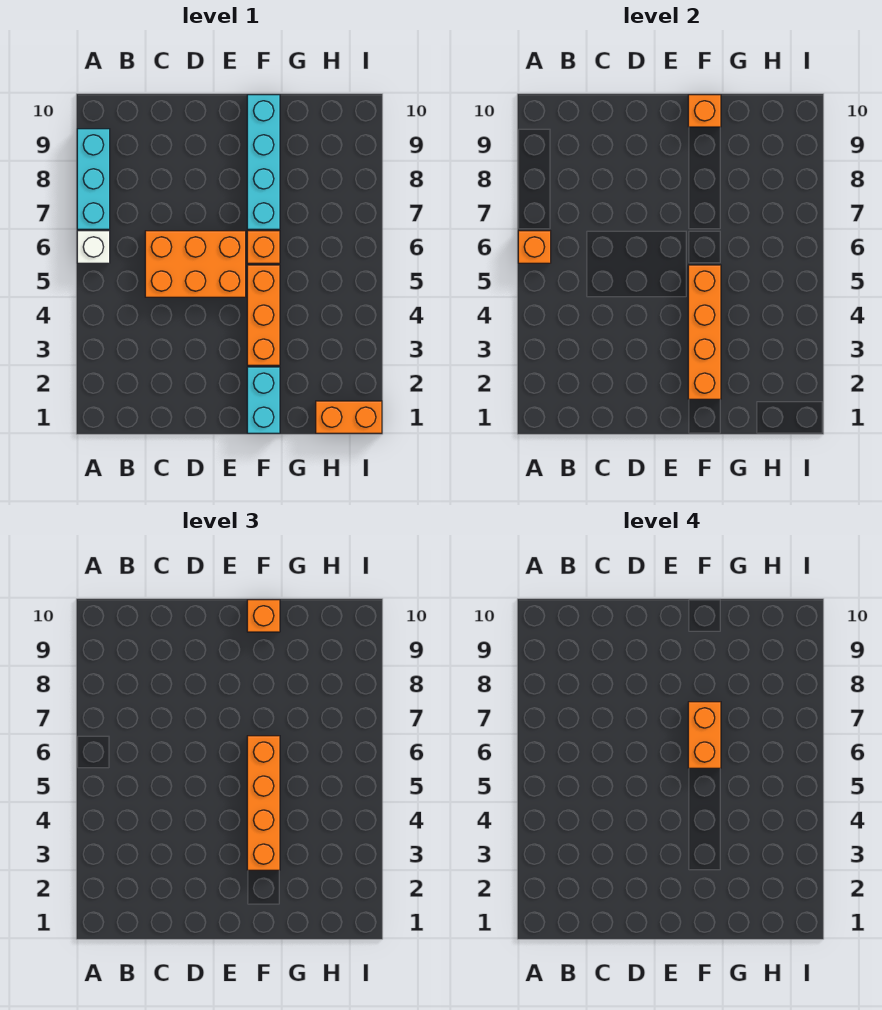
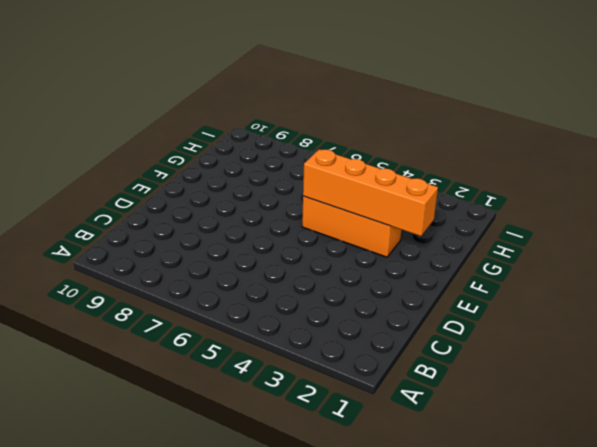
none -> white brick A6 level 1
none -> cyan brick A7:A9 level 1
none -> orange brick C5:E6 level 1

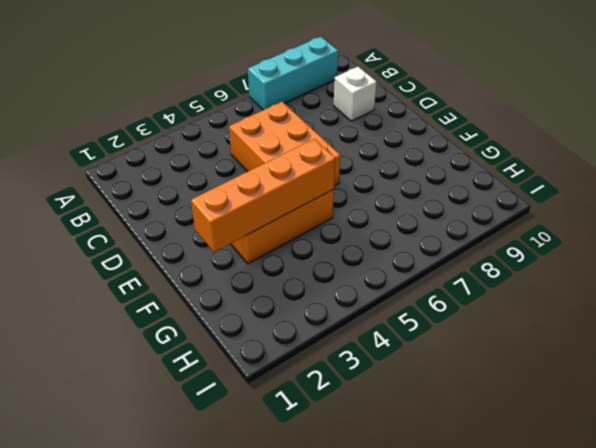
white brick C9 level 1 -> white brick A6 level 1
none -> cyan brick F1:F2 level 1
none -> orange brick F6 level 1
none -> cyan brick F7:F10 level 1

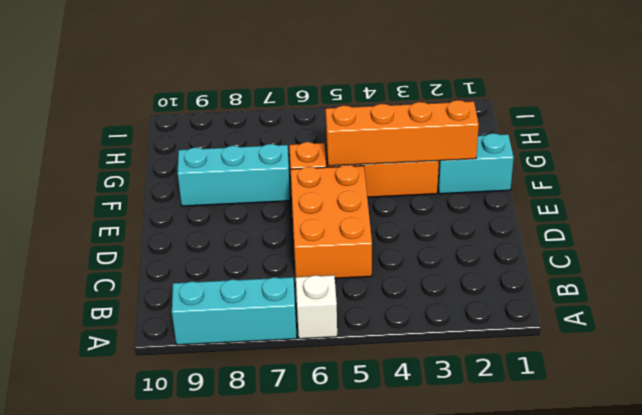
cyan brick F7:F9 level 1 -> cyan brick F7:F10 level 1
none -> orange brick H1:I1 level 1
none -> orange brick A6 level 2
none -> orange brick F10 level 2

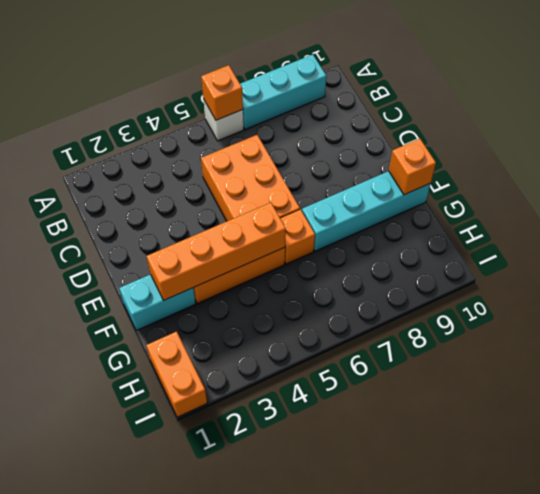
none -> orange brick F3:F6 level 3
none -> orange brick F10 level 3
none -> orange brick F6:F7 level 4

